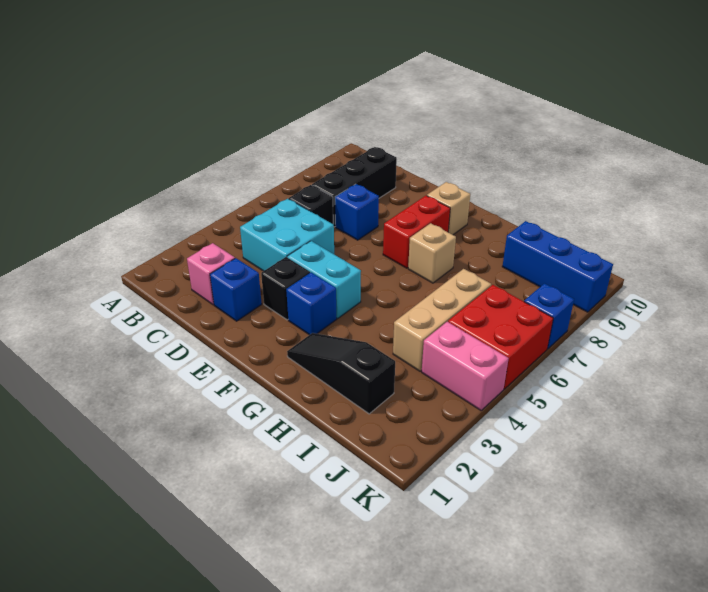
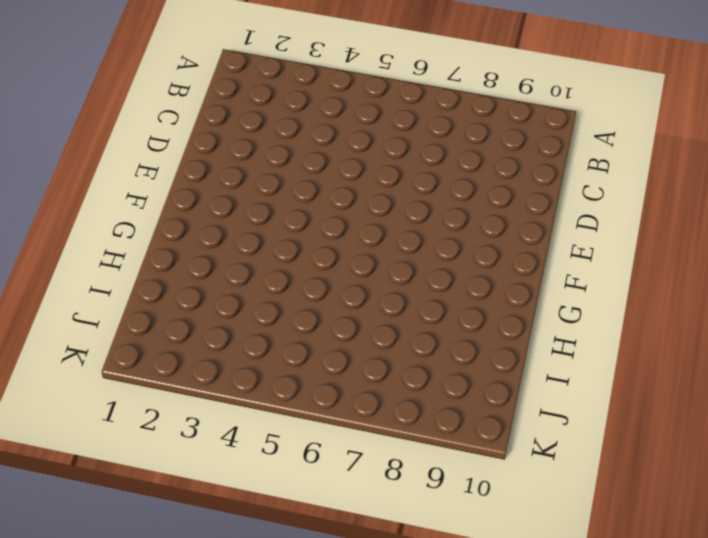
none -> pink brick C2 level 1
none -> cyan brick C4:D5 level 1
none -> black brick C6 level 1

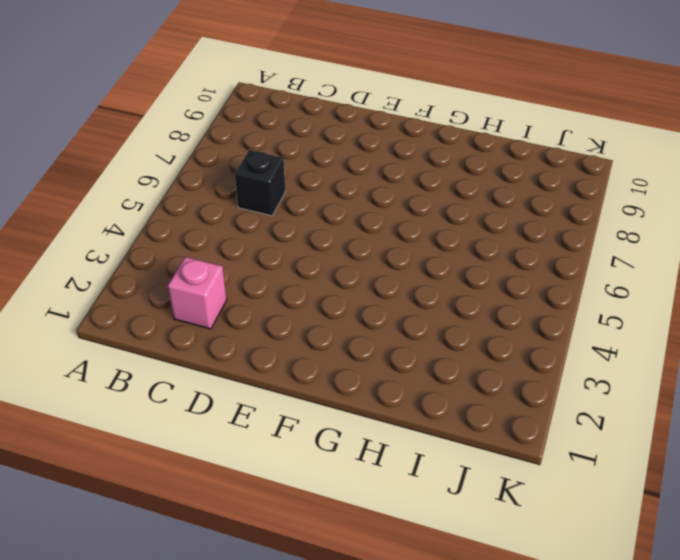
none -> cyan brick C4:D5 level 1
none -> black brick C7:C9 level 1
none -> blue brick D2 level 1

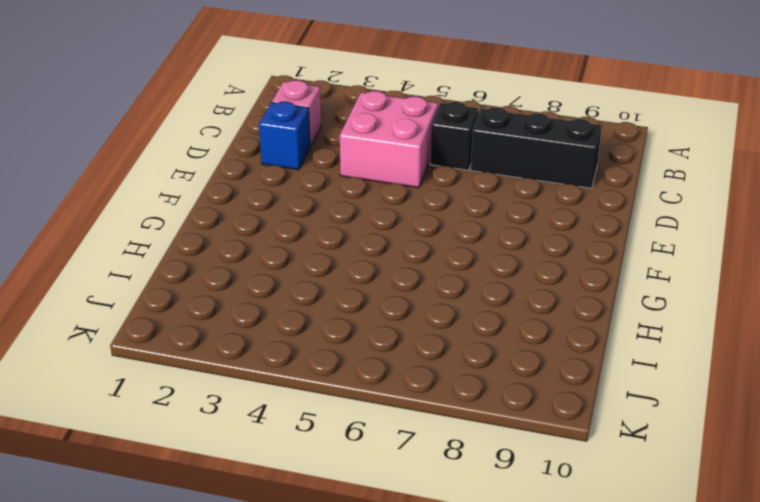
pink brick C4:D5 level 1 -> cyan brick C4:D5 level 1
none -> blue brick D7 level 1
none -> black brick E3 level 1
none -> cyan brick E4:F4 level 1

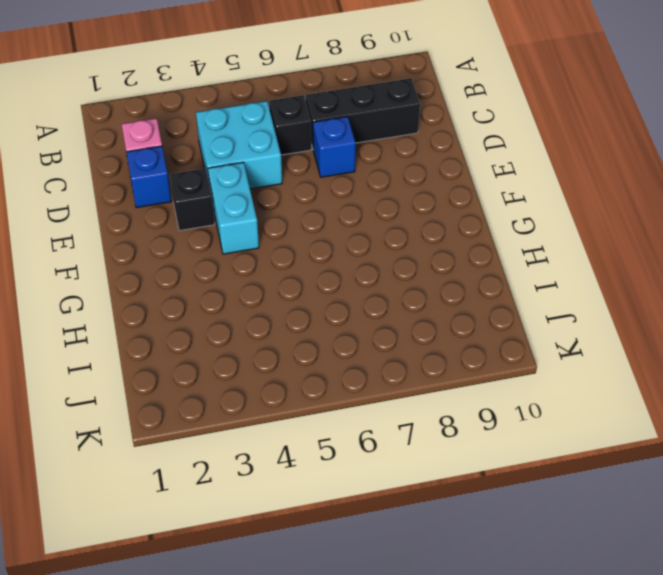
none -> blue brick F3 level 1
none -> red brick F7:F8 level 1
none -> tan brick F9 level 1

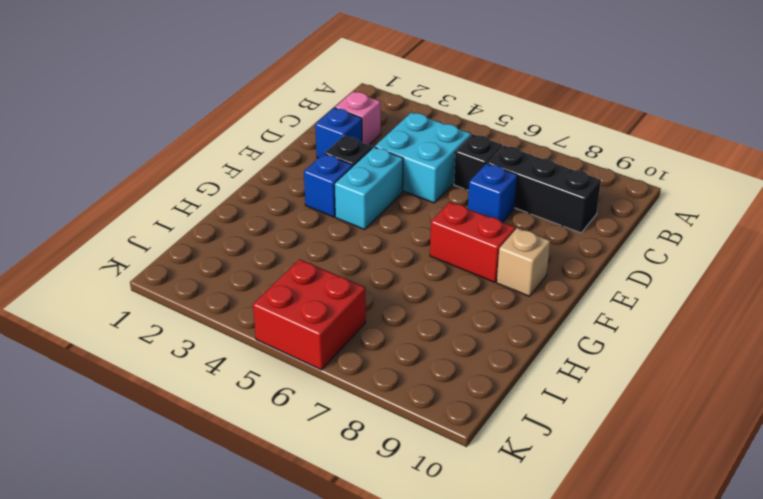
none -> black slope G2:I2 level 1 top I
none -> tan brick G7 level 1
none -> tan brick I4:I6 level 1

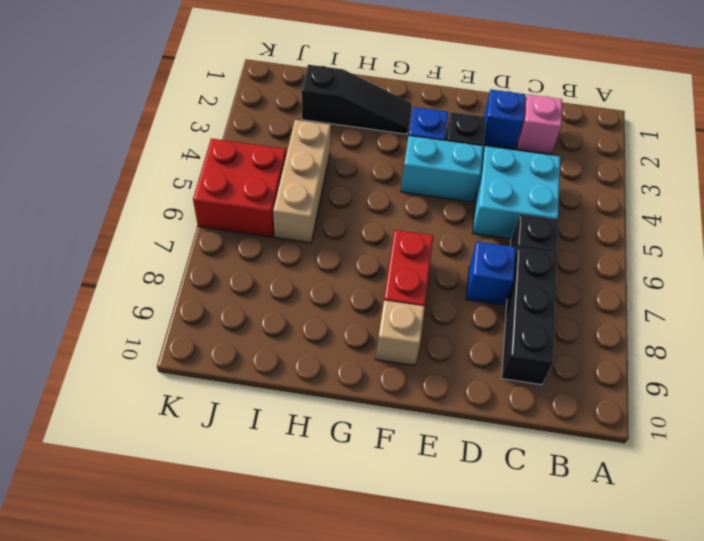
none -> tan brick G7 level 1
none -> blue brick I9:K9 level 1
none -> pink brick J4:K4 level 1

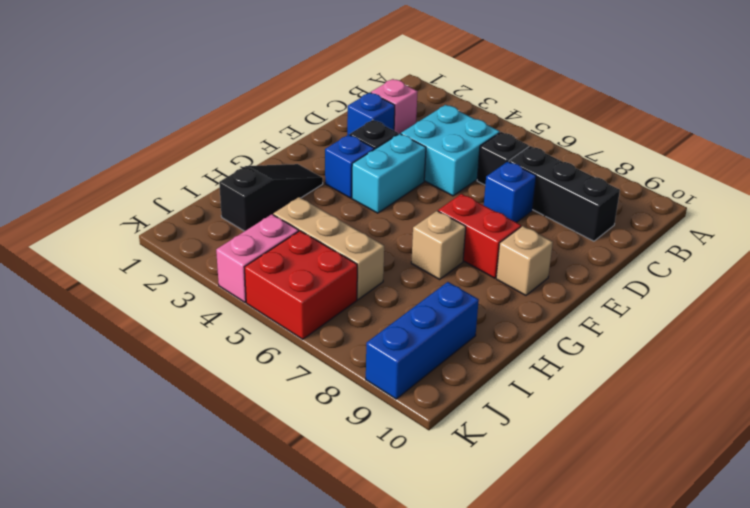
none -> blue brick K7 level 1

